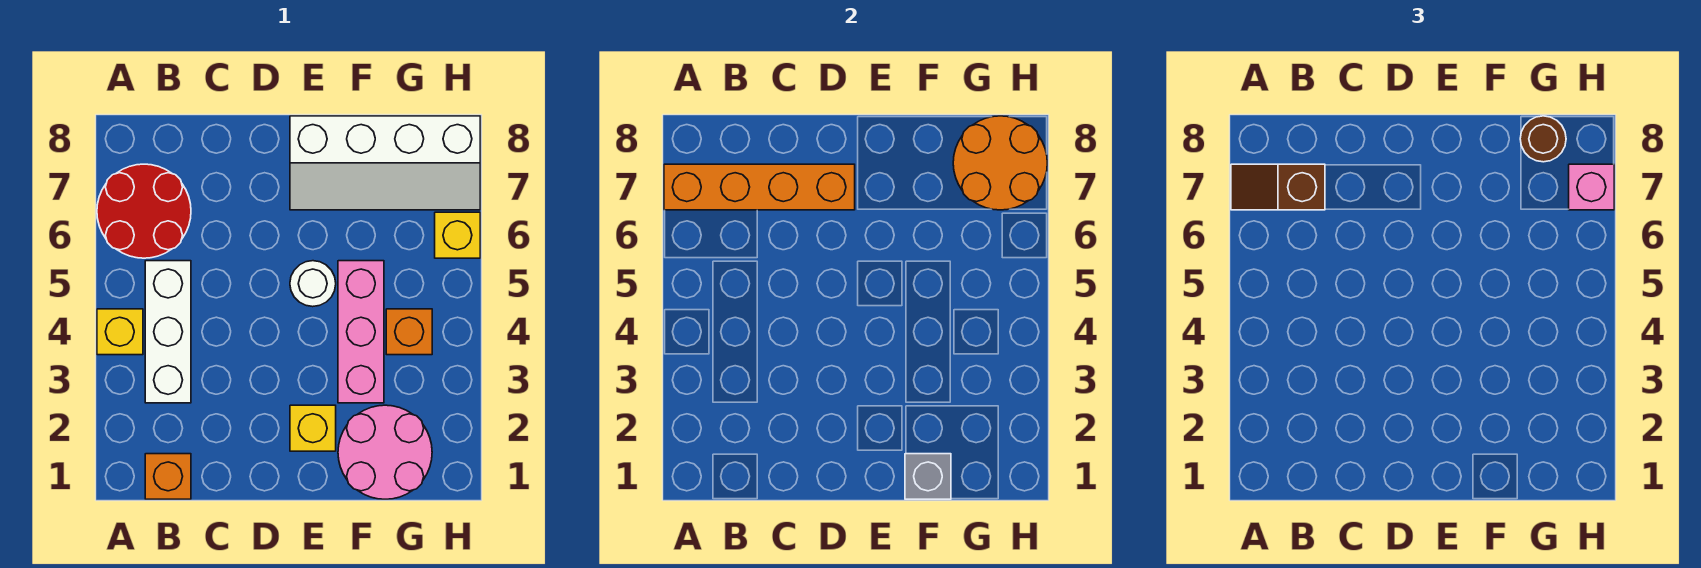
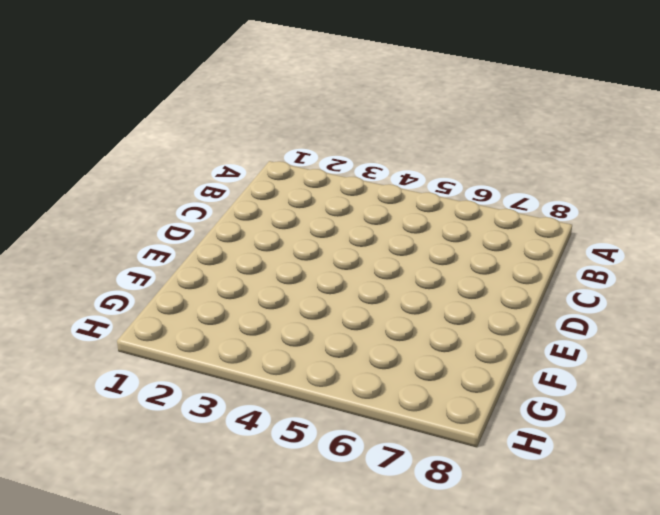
none -> yellow brick A4 level 1
none -> red round brick A6:B7 level 1
none -> orange brick B1 level 1

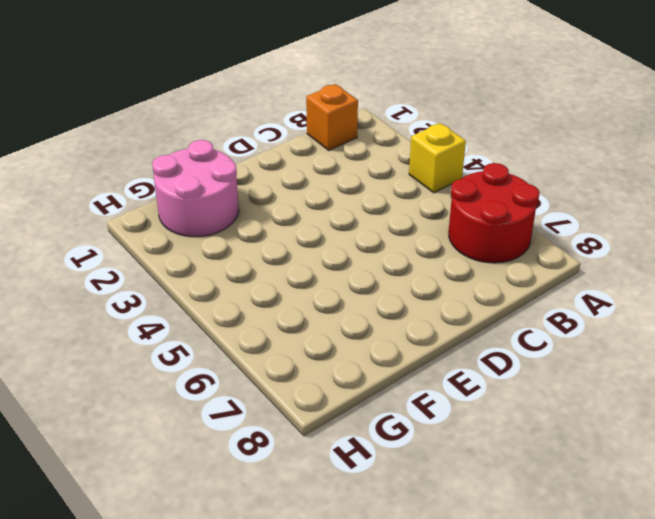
none -> white brick B3:B5 level 1
none -> yellow brick E2 level 1
none -> white round brick E5 level 1

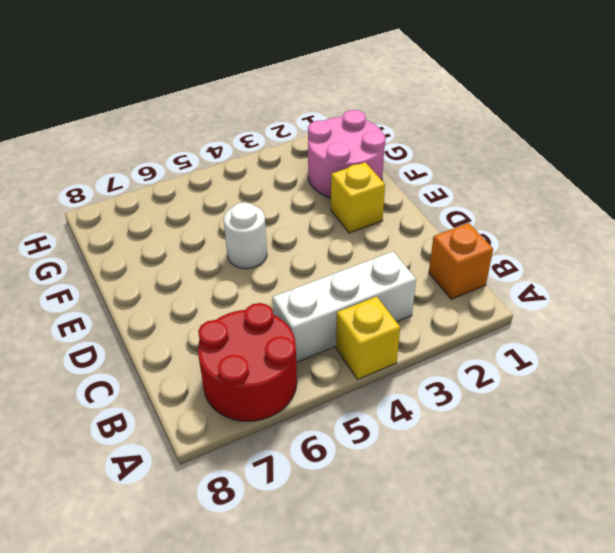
none -> white slope E7:H8 level 1 top 8
none -> pink brick F3:F5 level 1
none -> orange brick G4 level 1

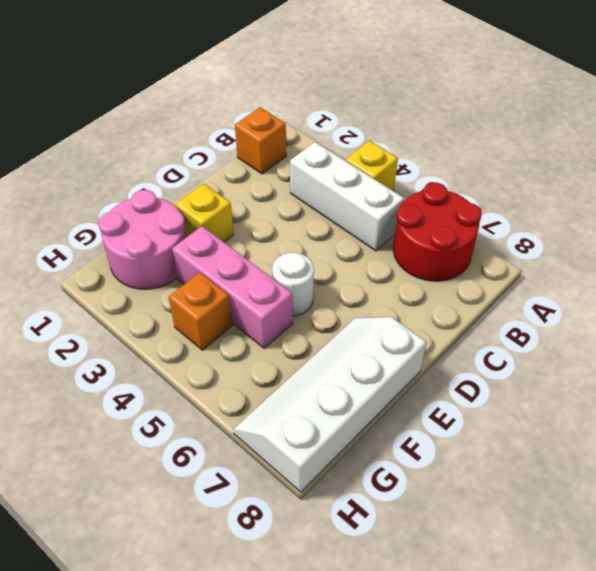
none -> yellow brick H6 level 1
none -> orange brick A7:D7 level 2
none -> grey brick F1 level 2

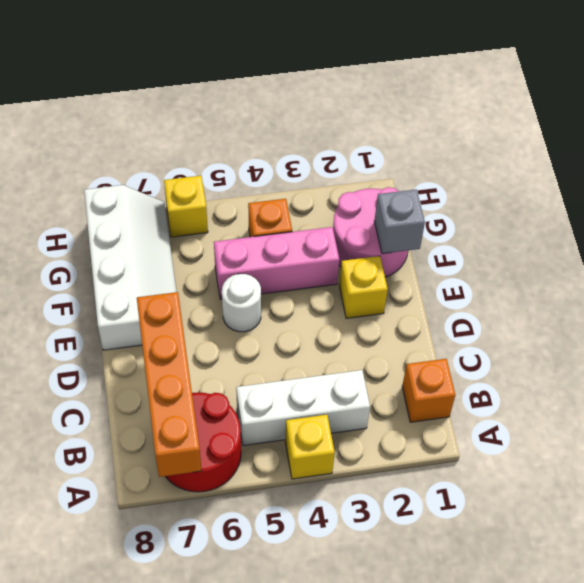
none -> orange round brick G7:H8 level 2
none -> brown slope A7:B7 level 3 top B
none -> brown round brick G8 level 3

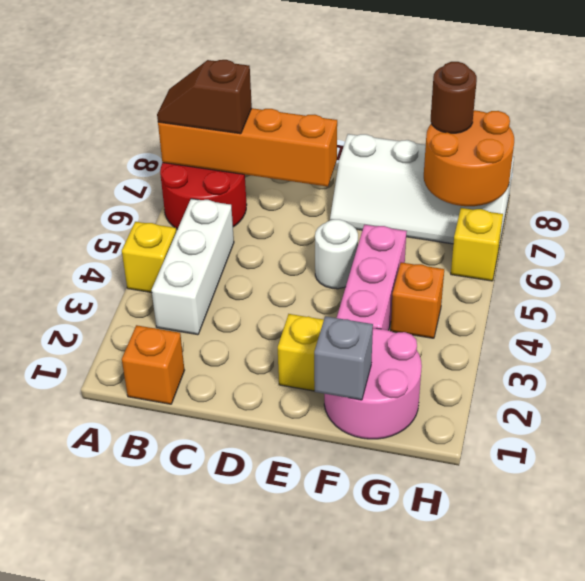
none -> pink brick H7 level 3

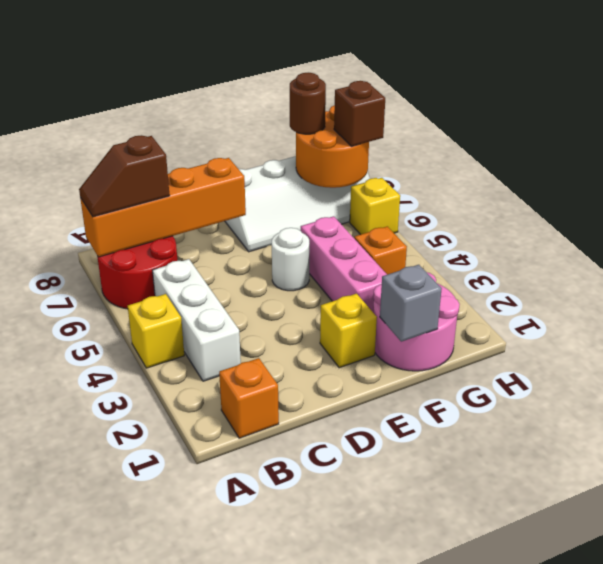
brown brick H7 level 3 -> pink brick H7 level 3

